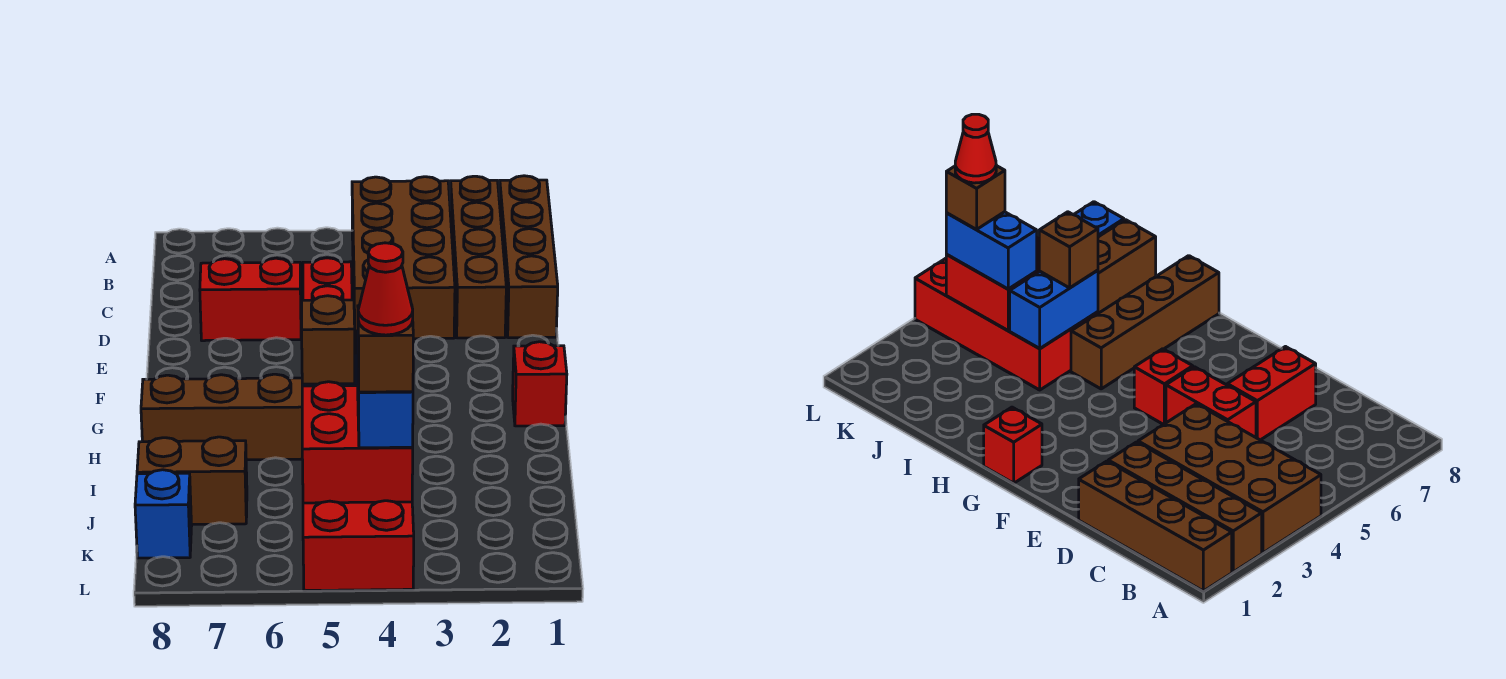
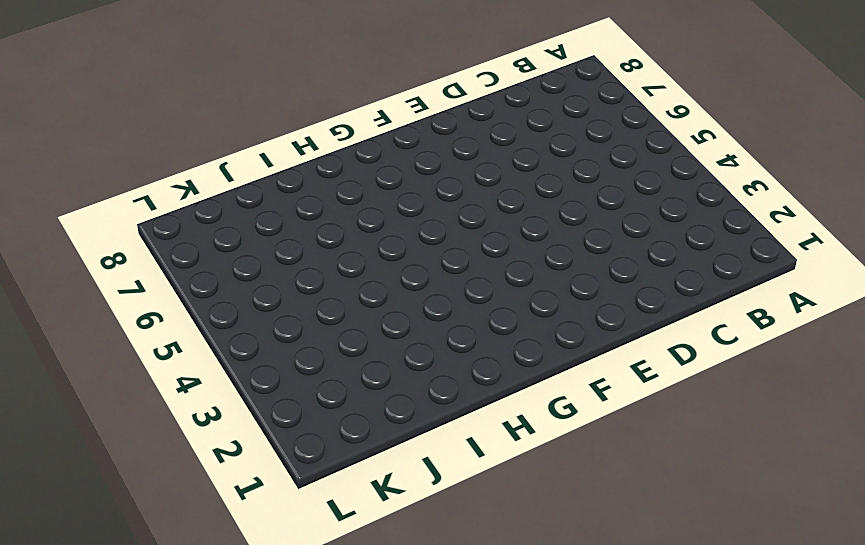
none -> brown brick A1:D1 level 1
none -> brown brick A2:D2 level 1
none -> brown brick A3:D4 level 1

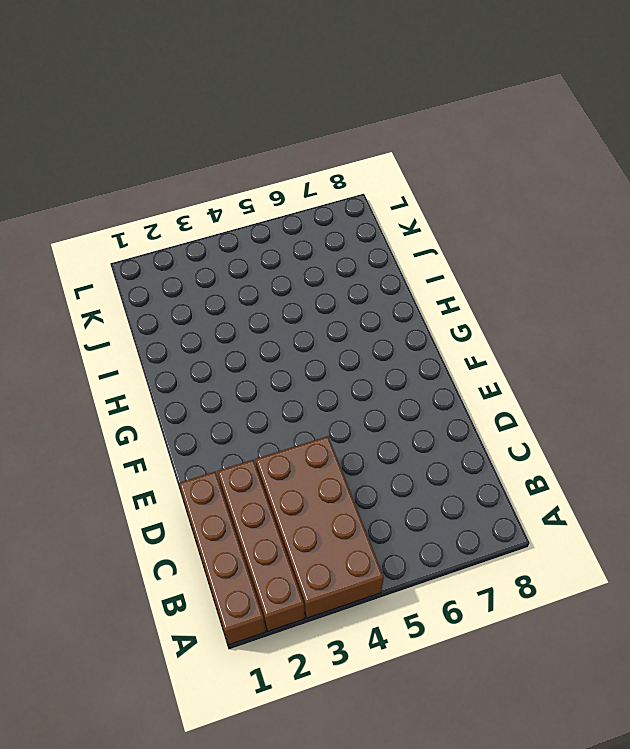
none -> red brick D5:E5 level 1
none -> red brick D6:D7 level 1
none -> red brick F5 level 1

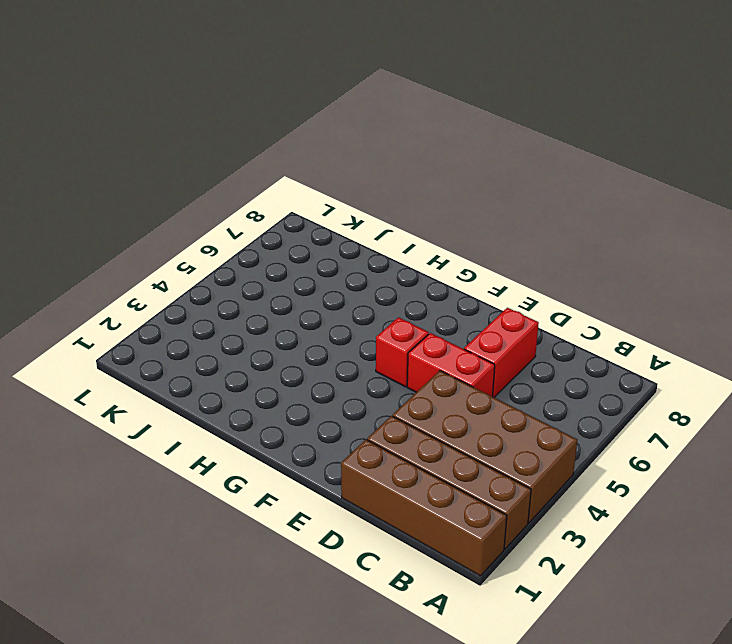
none -> red brick G1 level 1
none -> brown brick H5:H8 level 1
none -> red brick I4:L5 level 1

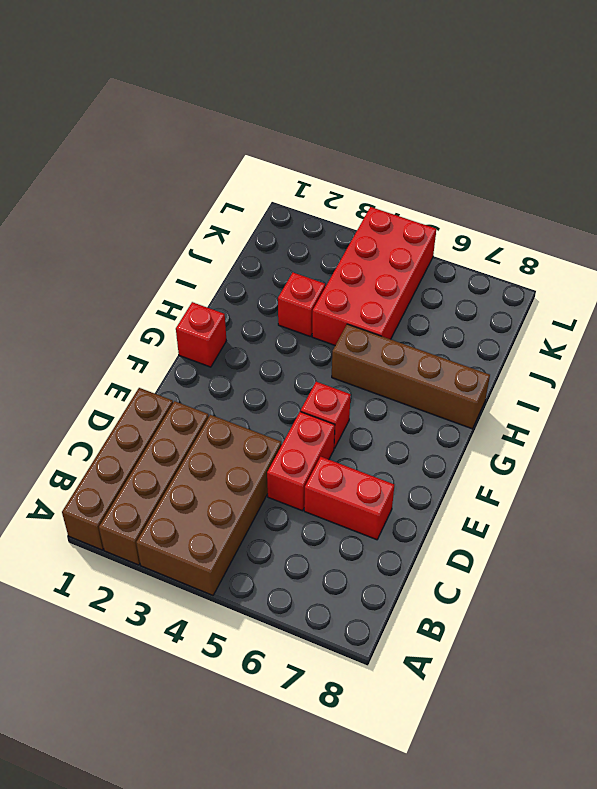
red brick I3 level 1 -> none
none -> brown brick J7:J8 level 1
none -> blue brick K8 level 1
none -> blue brick I4:I5 level 2

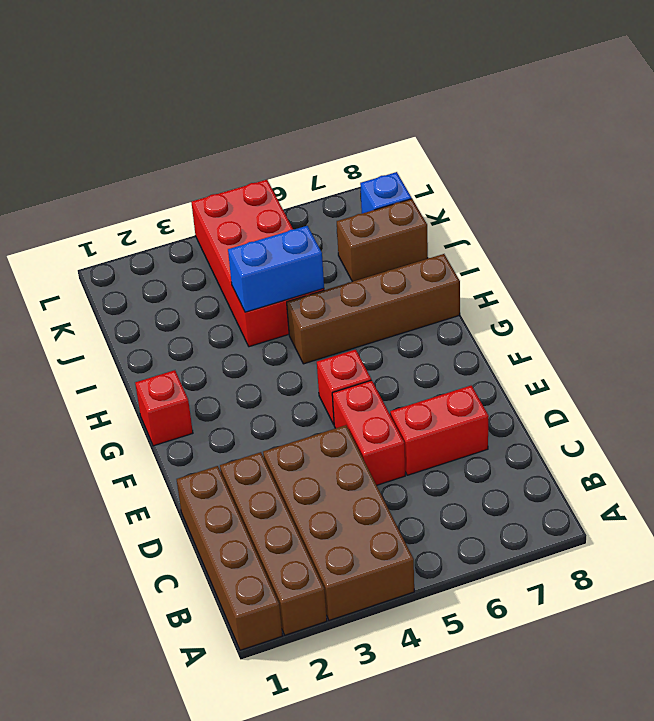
none -> red brick J4:K5 level 2
none -> brown brick I5 level 3
none -> blue brick J4:K4 level 3

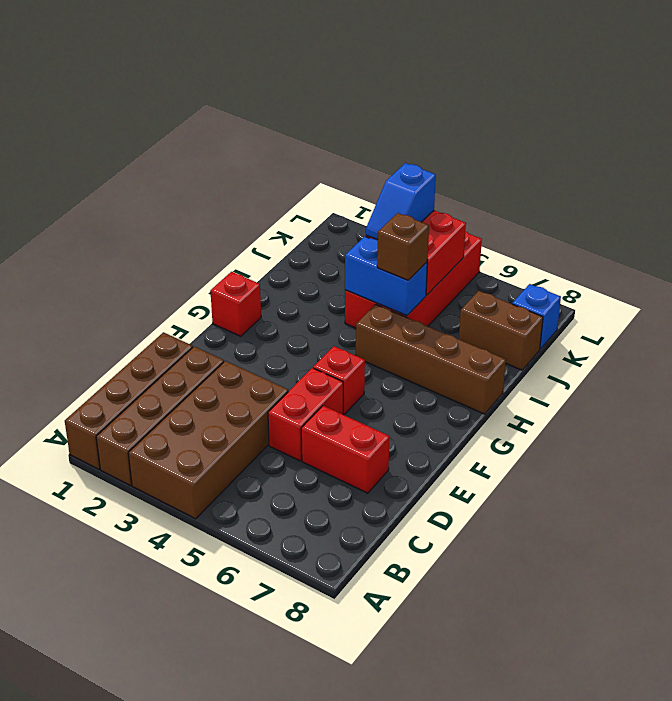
blue slope J4:K4 level 3 top K -> blue brick J4:K4 level 3
none -> brown brick K4 level 4
none -> red cone K4 level 5

